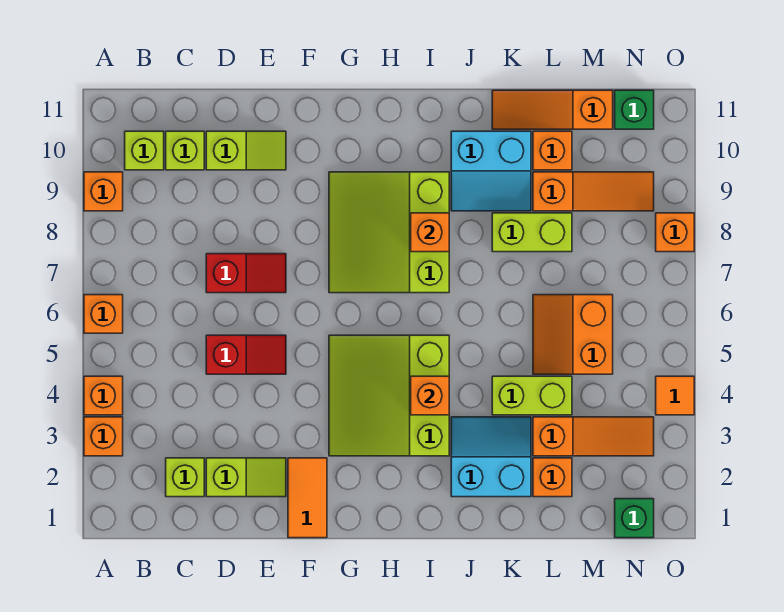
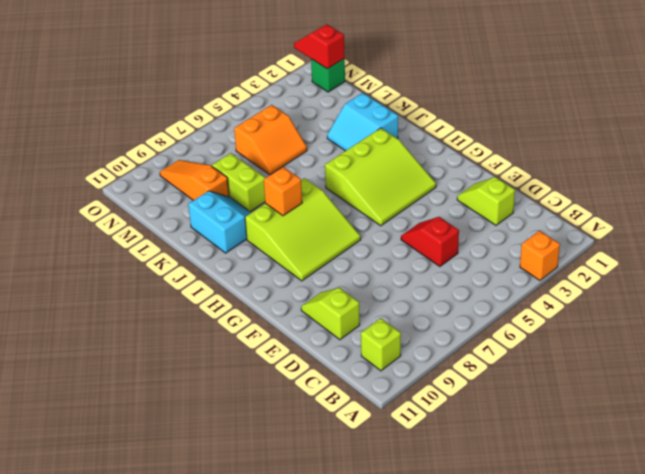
red slope N1:O1 level 2 top N -> red slope D7:E7 level 1 top D
none -> orange brick A4 level 1
none -> orange brick A6 level 1
none -> orange brick A9 level 1
none -> lime brick C2 level 1

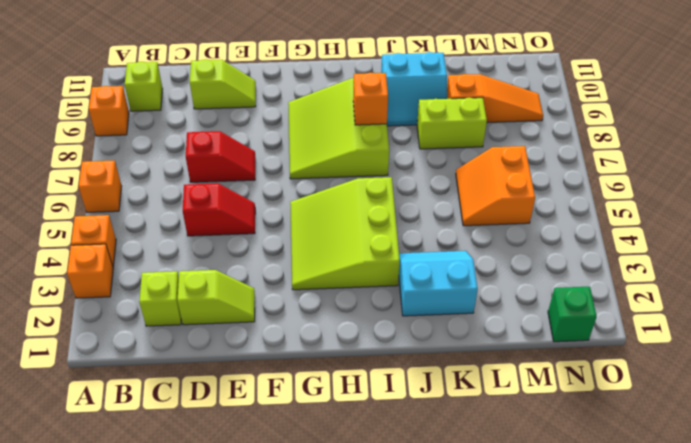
none -> lime brick C10 level 1
none -> orange tile F1:F2 level 1
none -> lime brick K4:L4 level 1
none -> orange slope K11:M11 level 1 top M

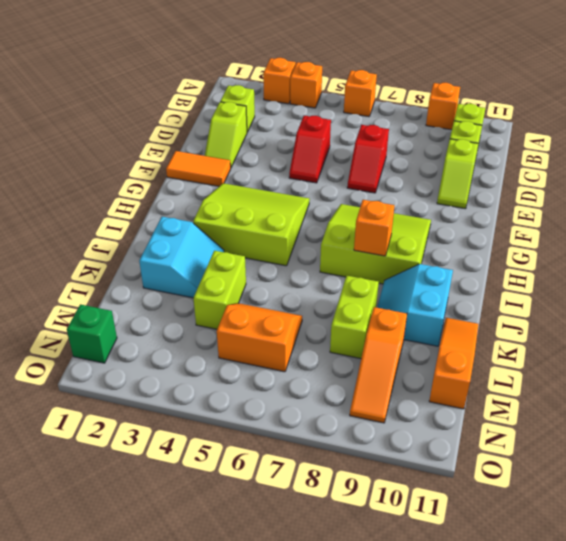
none -> orange brick L2 level 1
none -> orange slope L3:N3 level 1 top L
none -> orange brick L10 level 1
none -> green brick N11 level 1

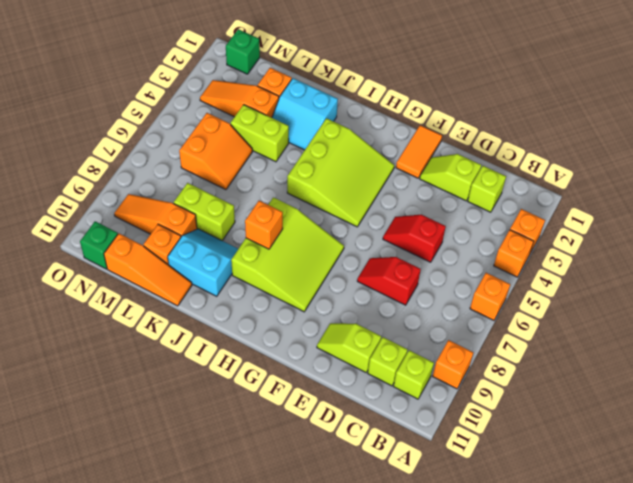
none -> orange tile O4 level 1
none -> orange brick O8 level 1
none -> orange brick I4 level 2

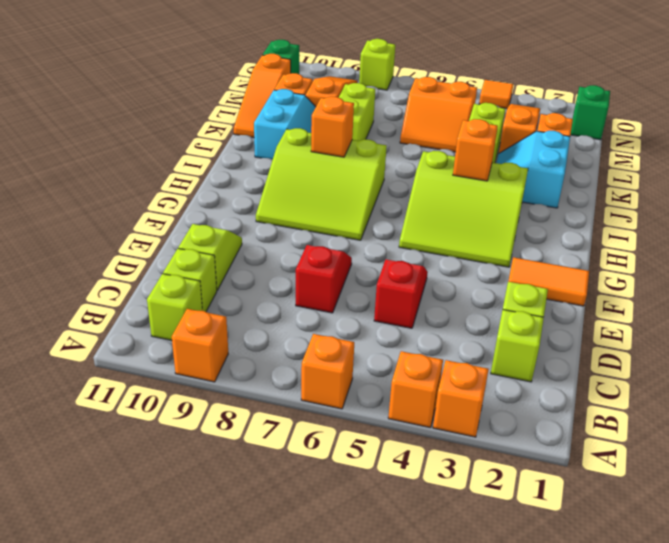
lime brick O8 level 1 -> orange brick O8 level 1

